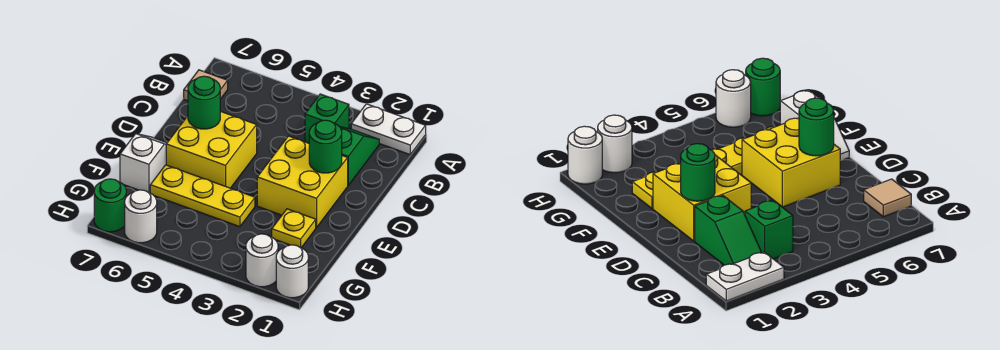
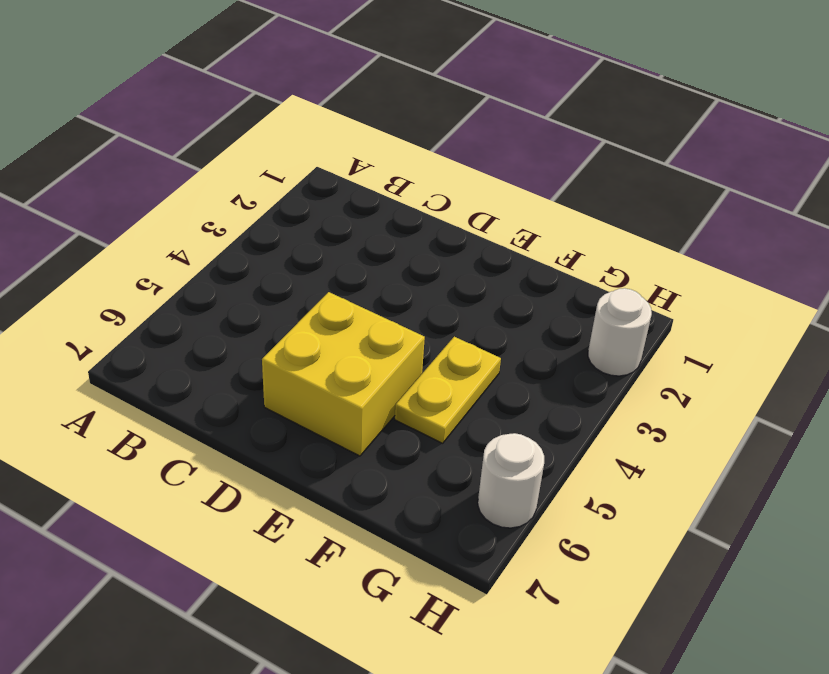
yellow plate F4:F5 level 1 -> yellow plate F4:F6 level 1
none -> white plate A1:A2 level 1
none -> green slope B2:C2 level 1 top C
none -> green brick B3 level 1

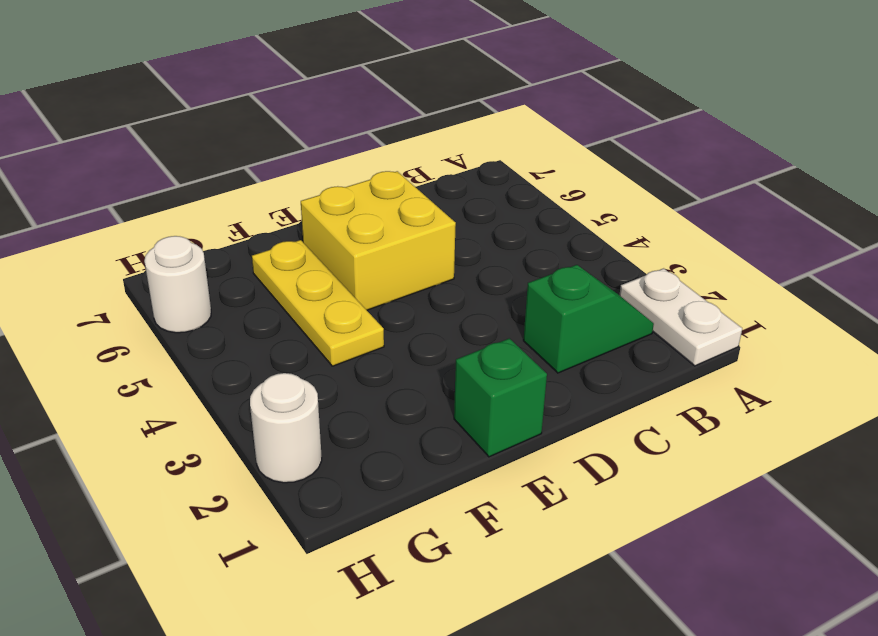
green brick E1 level 1 -> green brick B3 level 1
none -> tan tile B7 level 1
none -> yellow brick D2:E3 level 1
none -> white slope E7:F7 level 1 top F

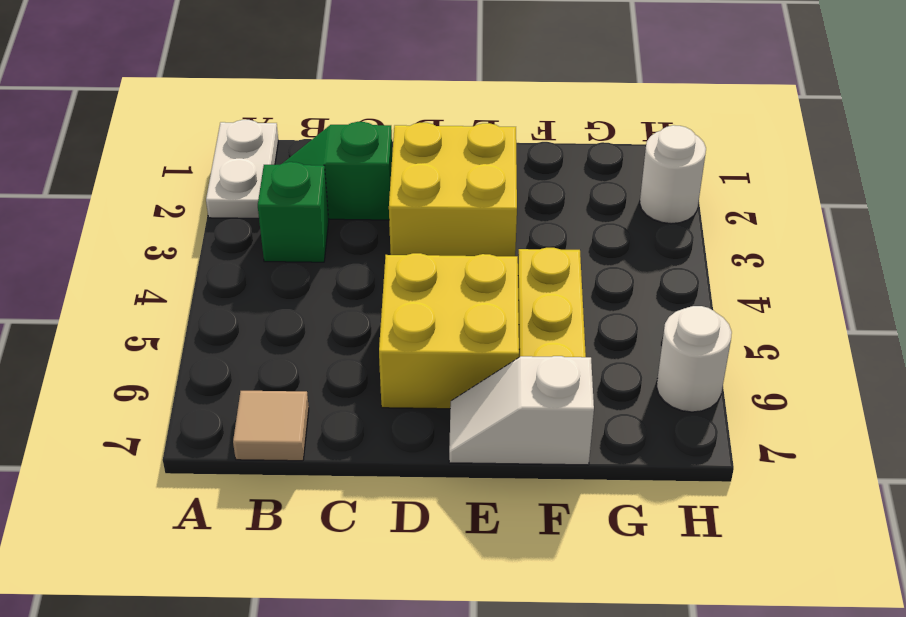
none -> yellow plate F2 level 1
none -> white round brick H1 level 1
none -> green round brick H7 level 1

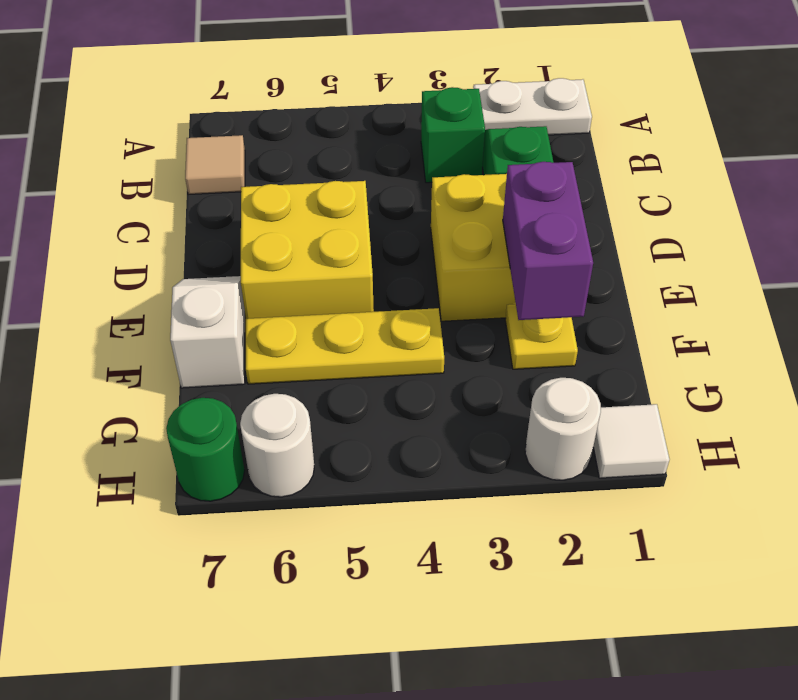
purple brick E2:F2 level 2 -> none
white tile H1 level 1 -> white round brick H1 level 1
none -> green round brick D2 level 2
none -> green round brick D6 level 2

